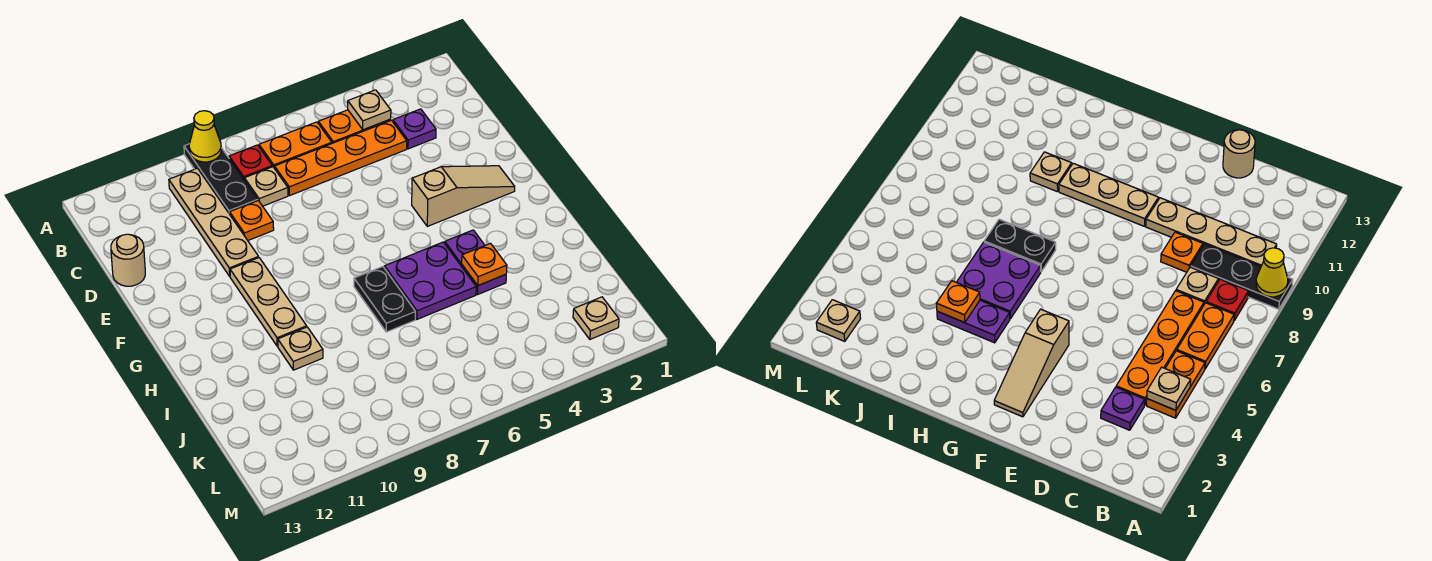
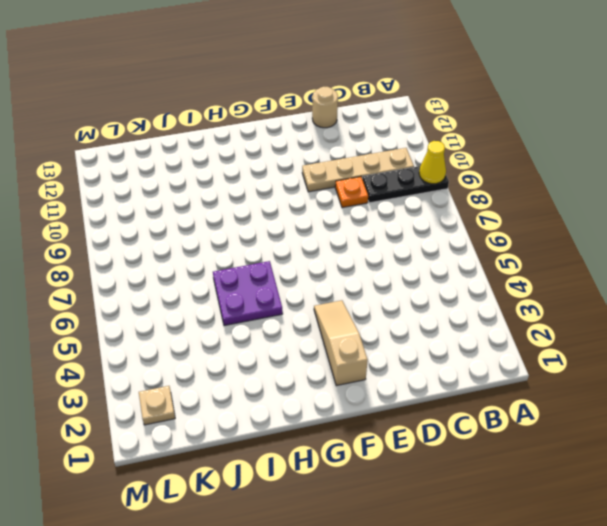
tan slope F2:F4 level 1 top 2 -> tan slope F2:F4 level 1 top 4
none -> orange plate B4:B5 level 1
none -> orange plate B6:B7 level 1
none -> red plate B8 level 1

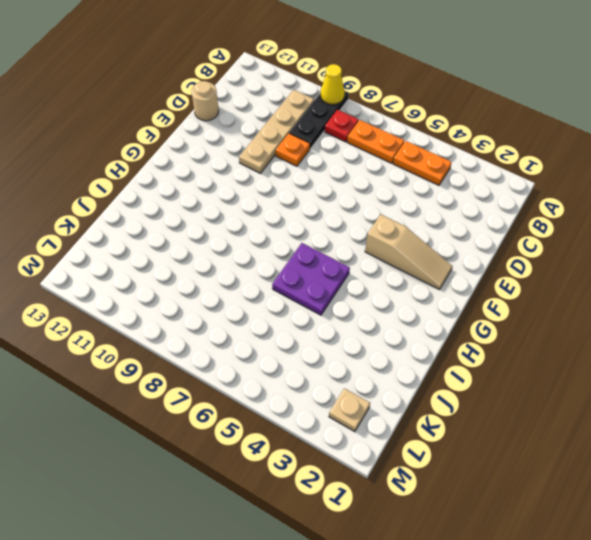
none -> purple plate C3 level 1
none -> orange plate C4:C7 level 1
none -> tan plate C8 level 1

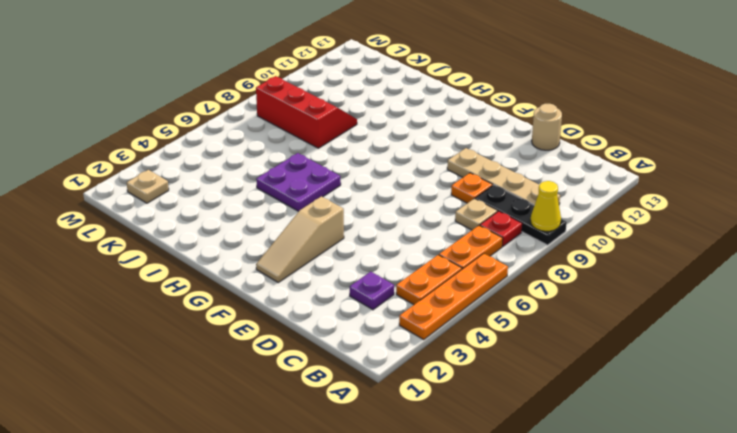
orange plate A3:A6 level 1 -> orange plate C4:C7 level 1
red slope J8:L9 level 1 top 8 -> none
none -> tan plate F10:H10 level 1
none -> purple plate H4:I4 level 1
none -> black plate H7:I7 level 1

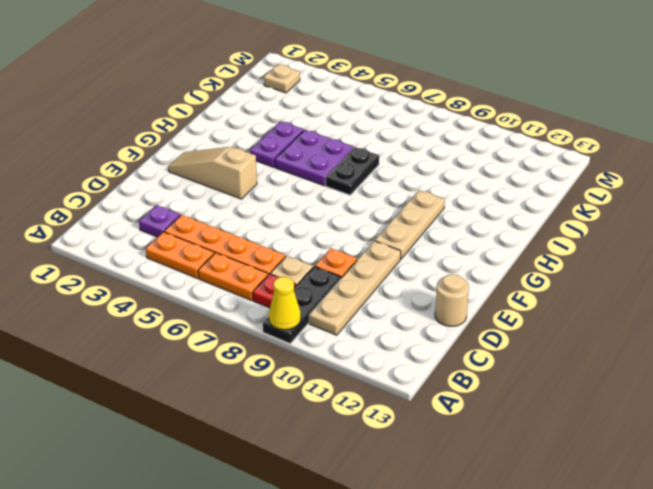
none -> tan plate I10 level 1
none -> tan plate B4 level 2
none -> orange plate I4 level 2

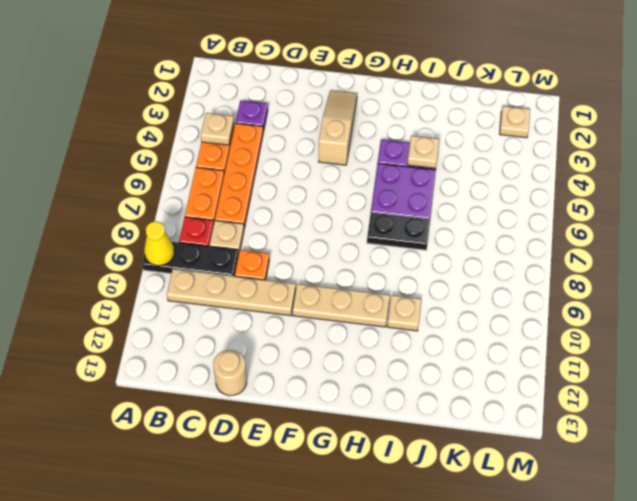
tan plate I4 level 2 -> orange plate I4 level 2

